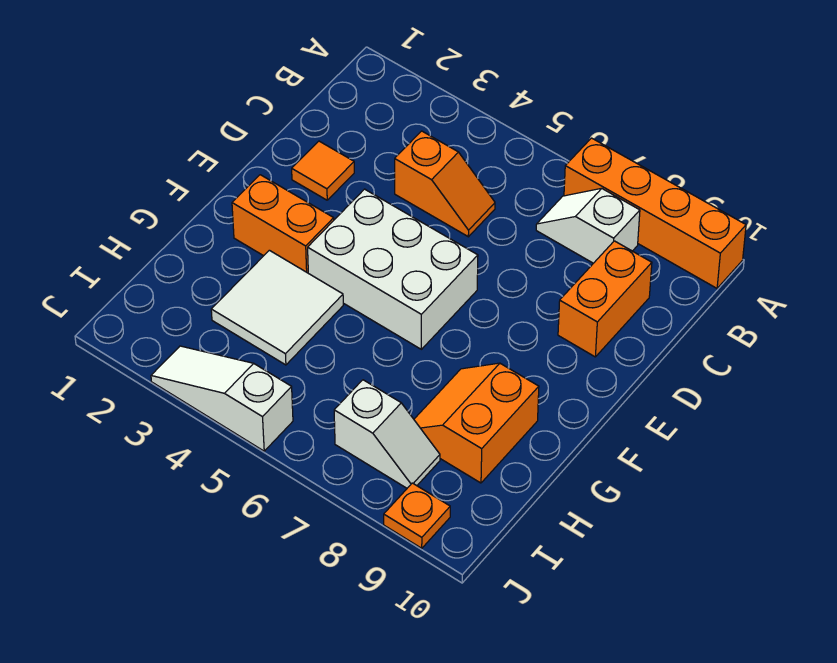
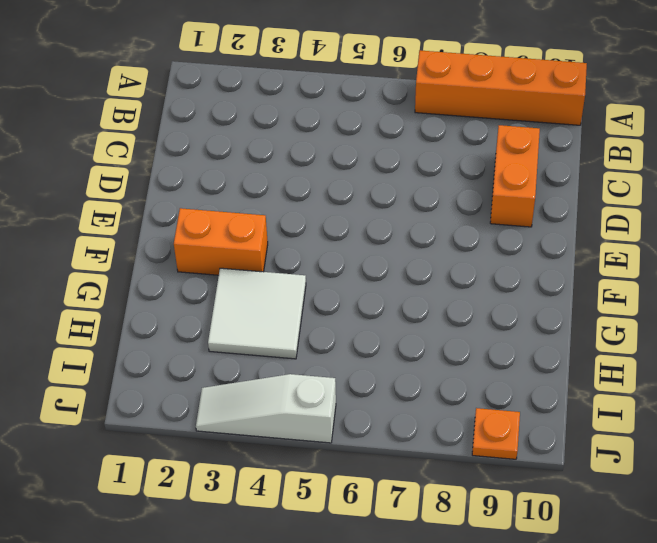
none -> white slope B7:B8 level 1 top 8
none -> orange slope C4:C5 level 1 top 4
none -> orange tile D2 level 1

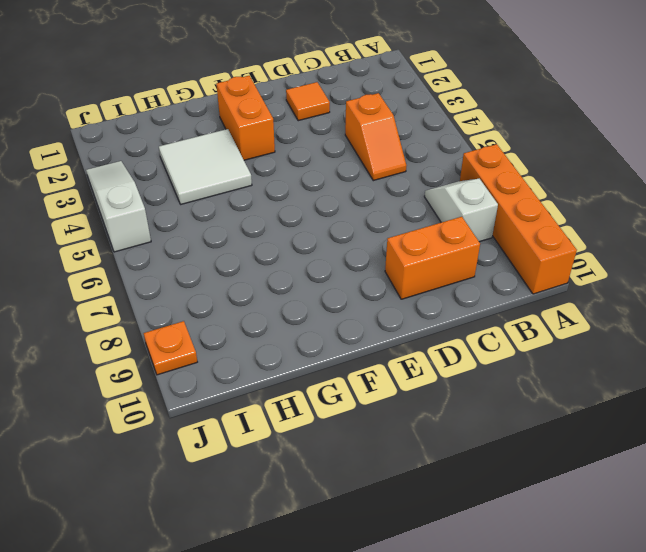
none -> white brick E4:F6 level 1
none -> orange slope G8:H9 level 1 top 9
none -> white slope I7:I8 level 1 top 7

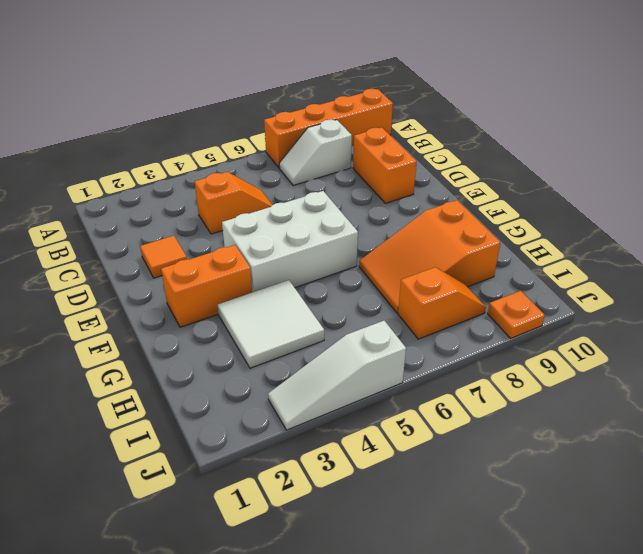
orange slope G7:H9 level 1 top 9 -> orange slope G8:H9 level 1 top 9
orange slope I7:I8 level 1 top 7 -> white slope I7:I8 level 1 top 7

